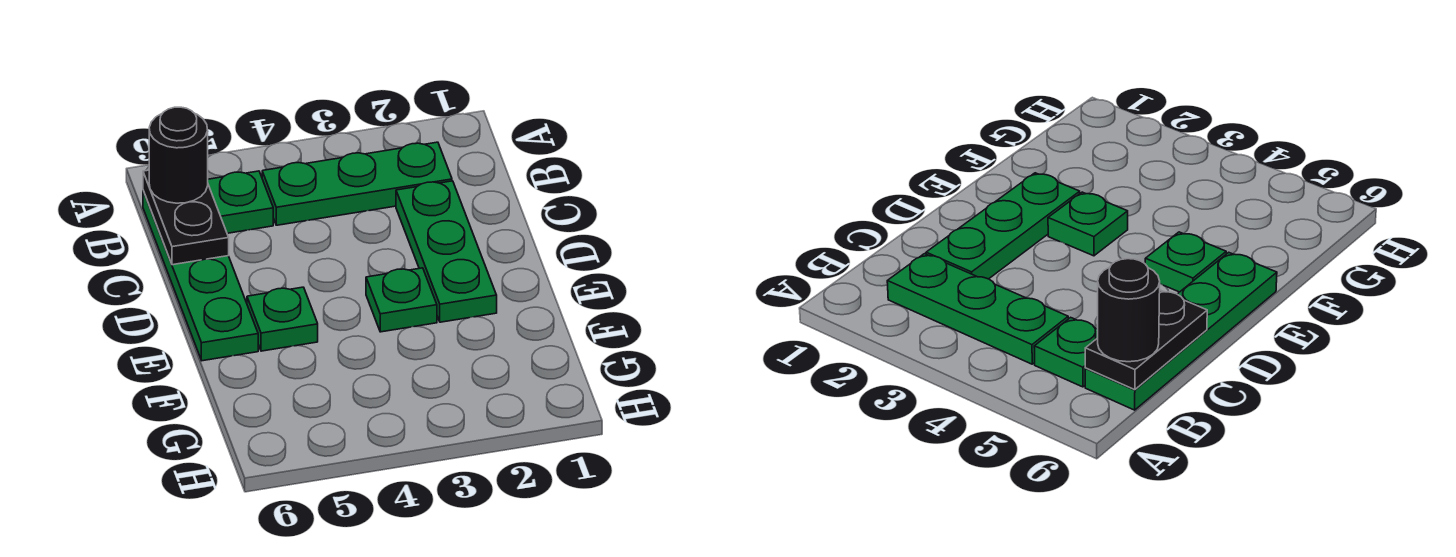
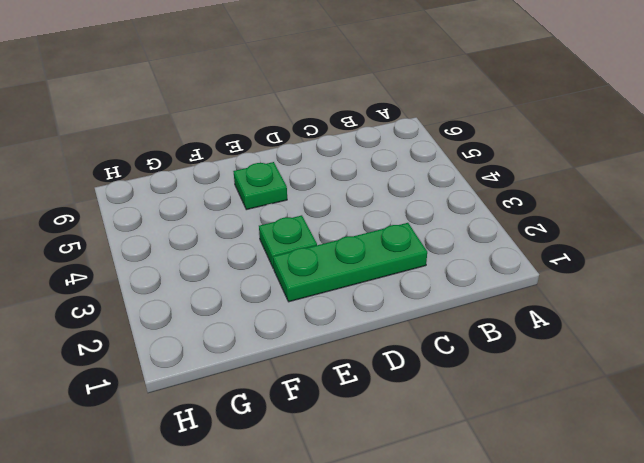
none -> green plate B2:B4 level 1
none -> green plate B5 level 1

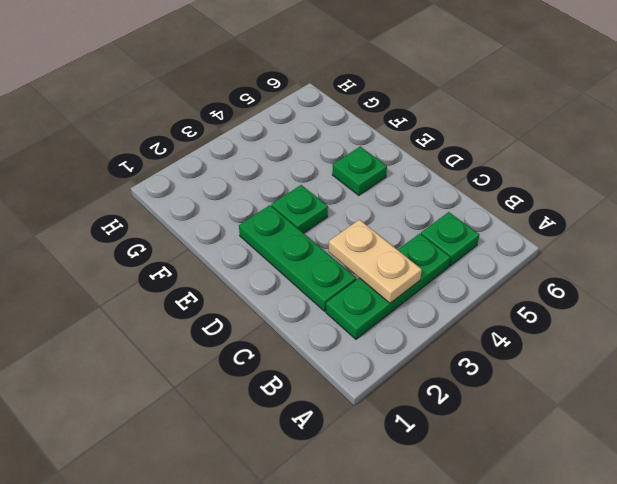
tan plate B3:C3 level 2 -> none
none -> green plate B6:E6 level 1
none -> black plate B6:C6 level 2

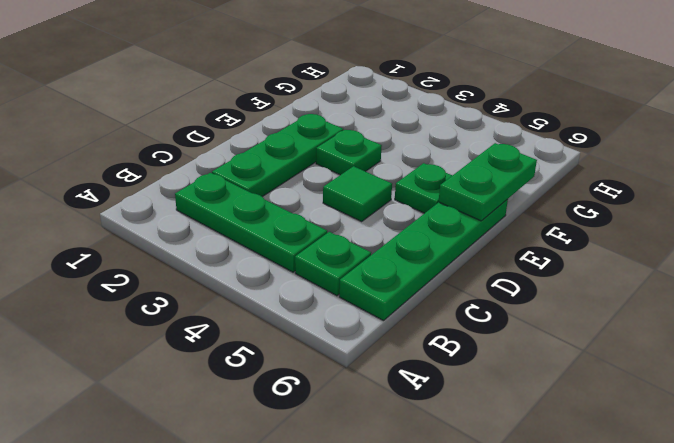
green tile D4 level 1 -> none
green plate E6:F6 level 2 -> none
none -> black plate B6:C6 level 2
none -> black round brick B6 level 3

